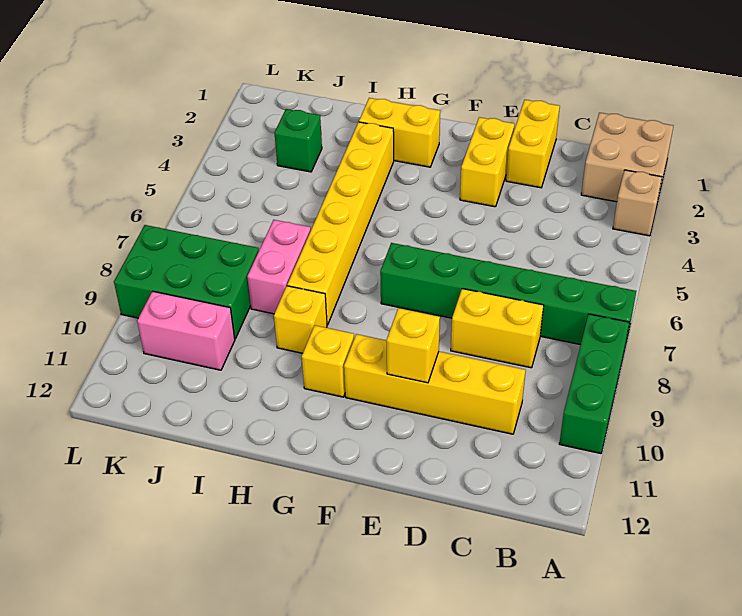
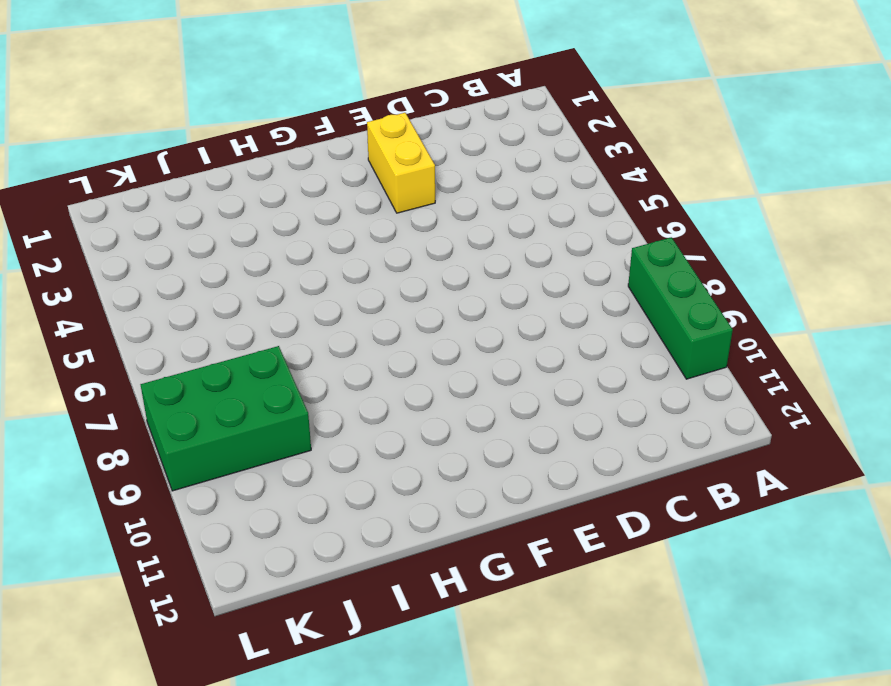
none -> tan brick A1:B2 level 1
none -> tan brick A3 level 1
none -> green brick A7:F7 level 1

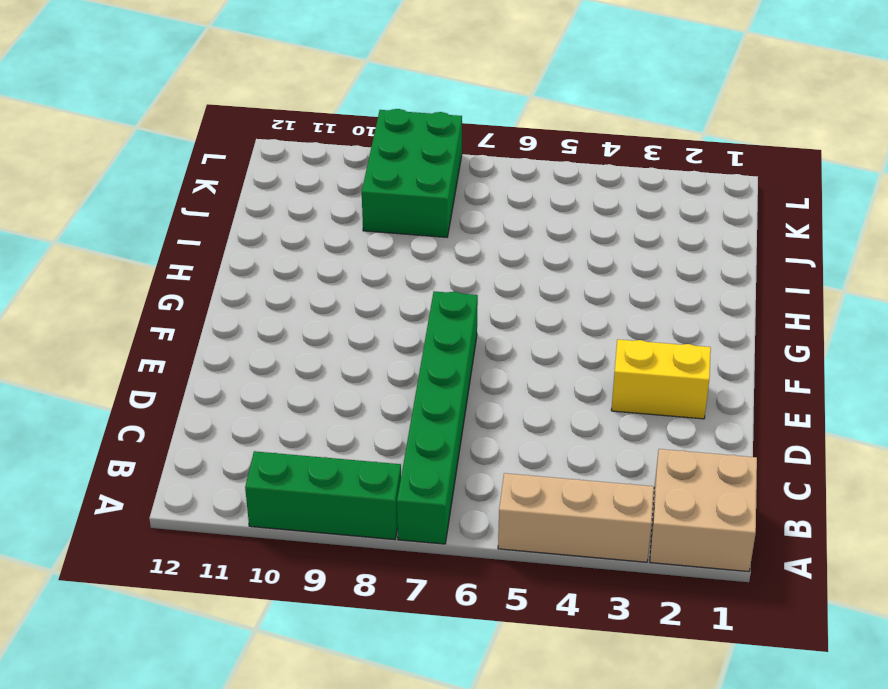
tan brick A3:A5 level 1 -> tan brick A3 level 1
none -> yellow brick C8:D8 level 1
none -> yellow brick C10:F10 level 1
none -> yellow brick D1:D2 level 1

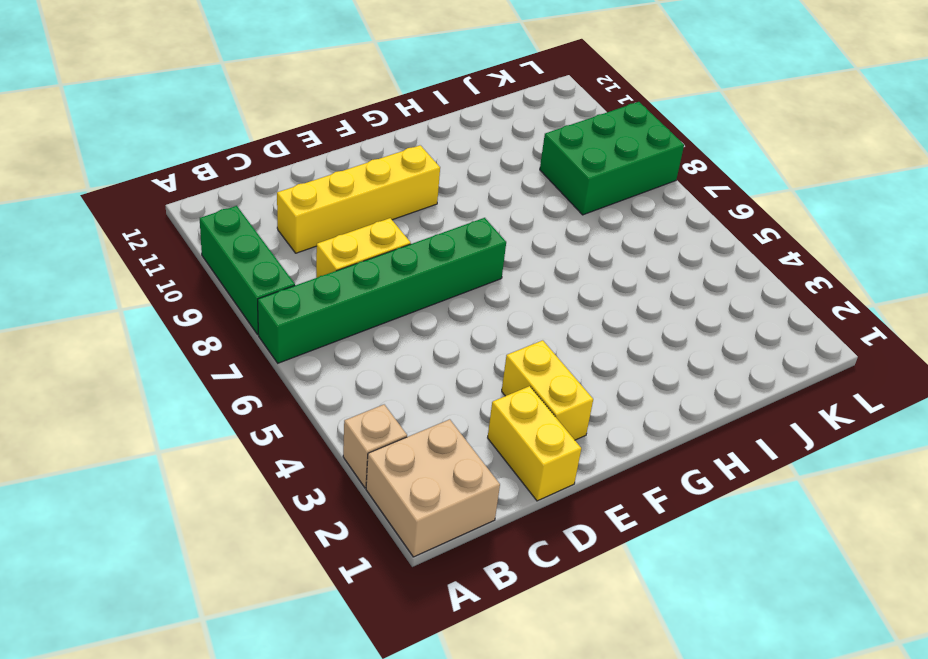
none -> yellow brick G2:H2 level 1
none -> yellow brick G10 level 1
none -> yellow brick H3:H8 level 1

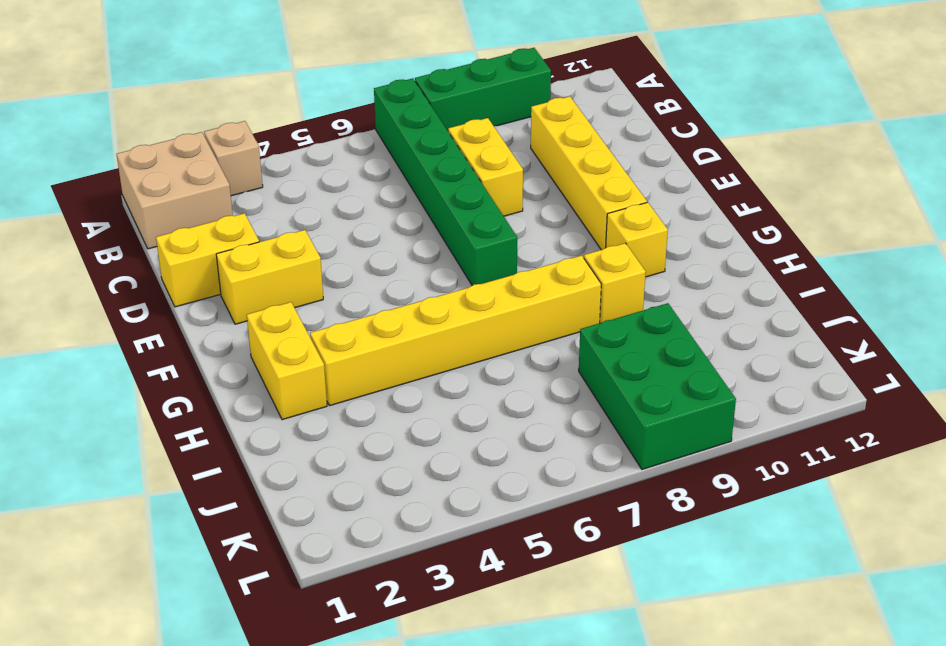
none -> pink brick I7:I8 level 1
none -> green brick J3 level 1
none -> pink brick J10:K10 level 1

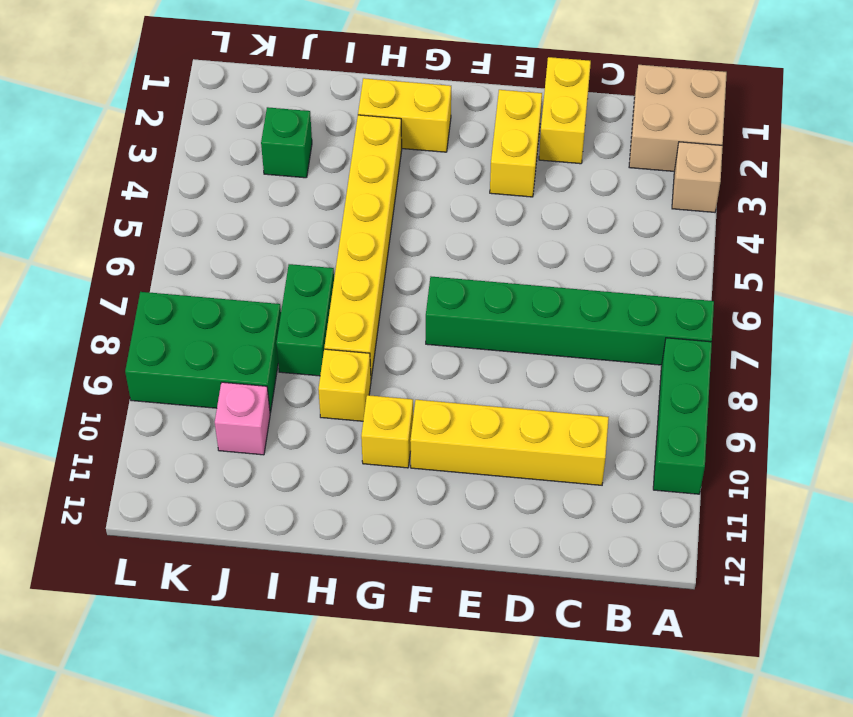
green brick I7:I8 level 1 -> pink brick I7:I8 level 1
pink brick J10 level 1 -> pink brick J10:K10 level 1
none -> yellow brick C8:D8 level 1
none -> yellow brick E10 level 2

